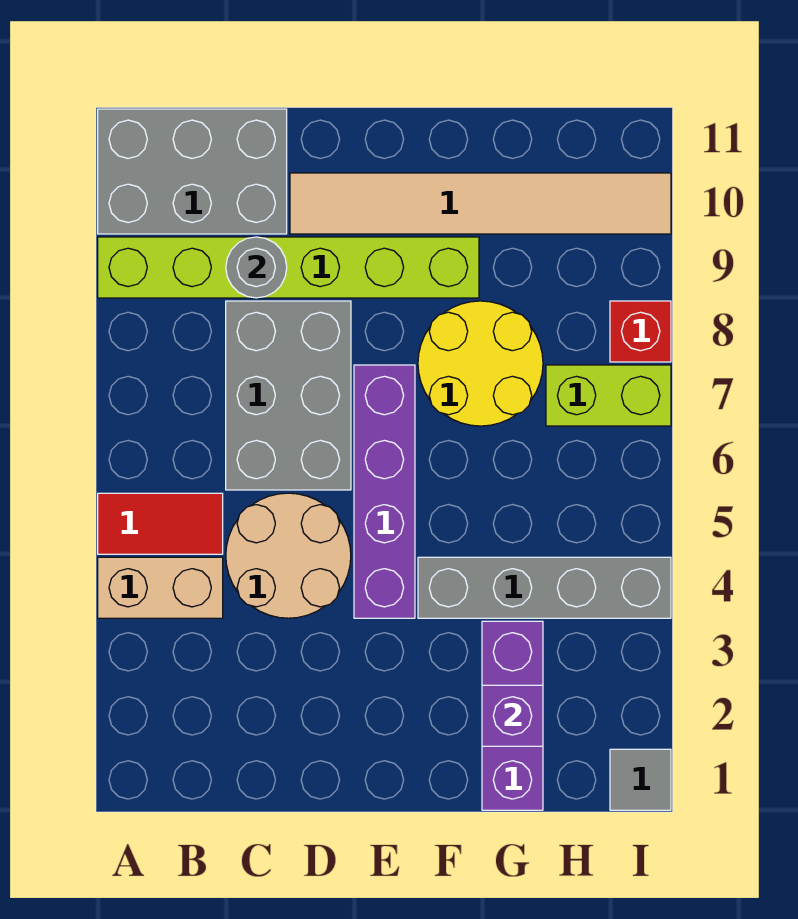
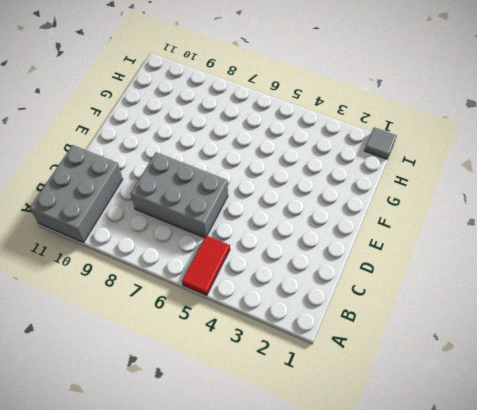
none -> tan brick A4:B4 level 1
none -> lime brick A9:F9 level 1
none -> tan round brick C4:D5 level 1

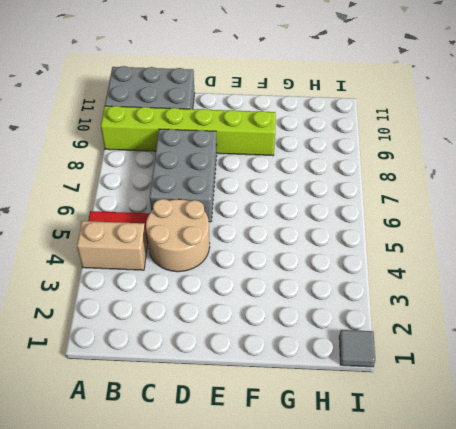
none -> tan tile D10:I10 level 1
none -> purple brick E4:E7 level 1
none -> grey brick F4:I4 level 1

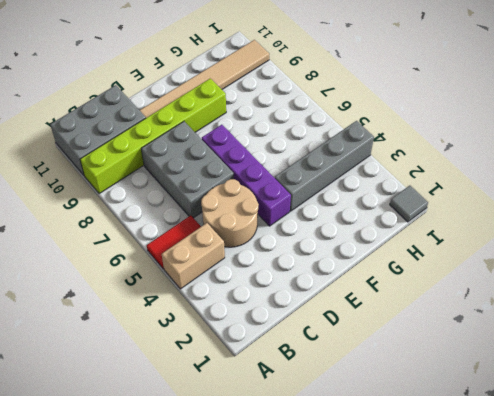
none -> yellow round brick F7:G8 level 1
none -> purple brick G1:G3 level 1
none -> lime brick H7:I7 level 1

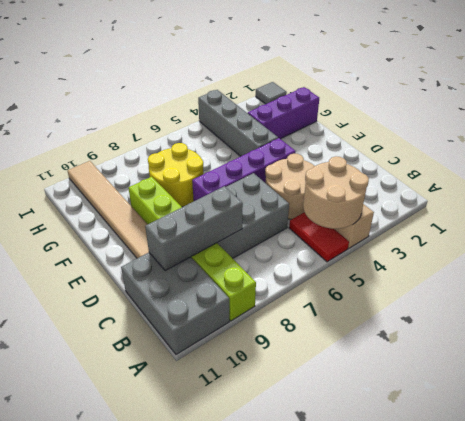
tan round brick A4:B5 level 2 -> none
grey brick C8:C10 level 2 -> grey round brick C9 level 2
none -> lime brick H7:I7 level 1
none -> red brick I8 level 1
none -> purple brick G2 level 2

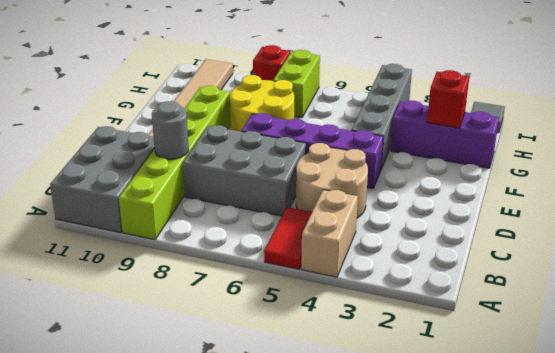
red brick G2 level 2 -> purple brick G2 level 2

